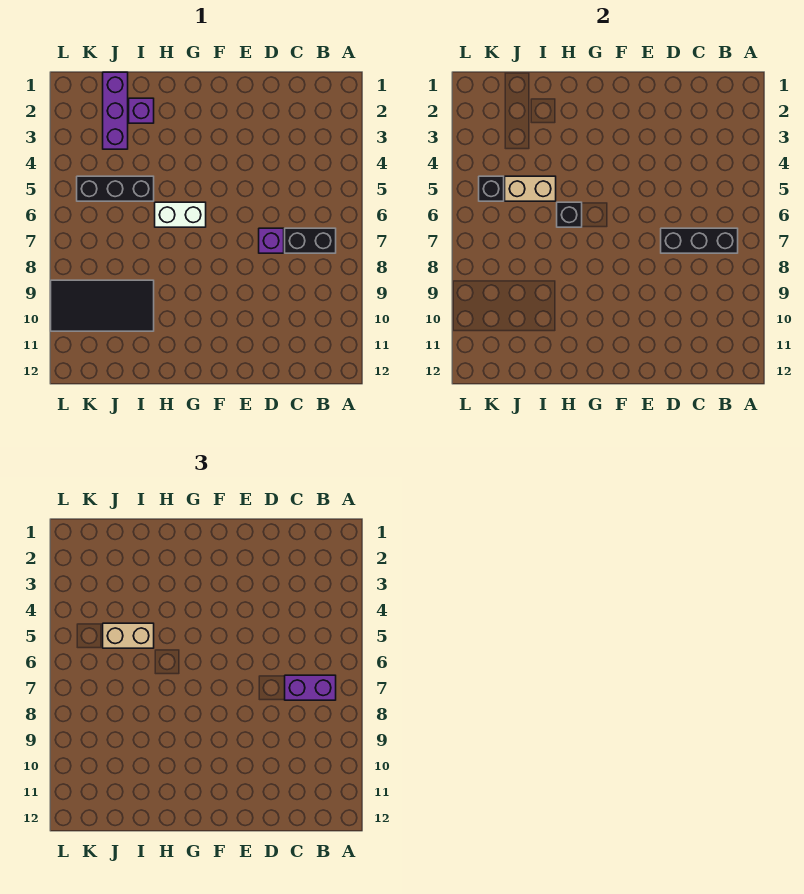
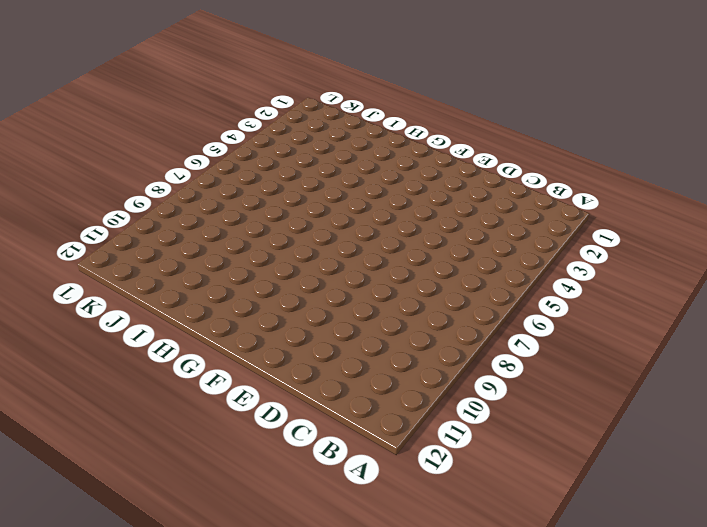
none -> black brick B7:C7 level 1
none -> purple brick D7 level 1
none -> white brick G6:H6 level 1

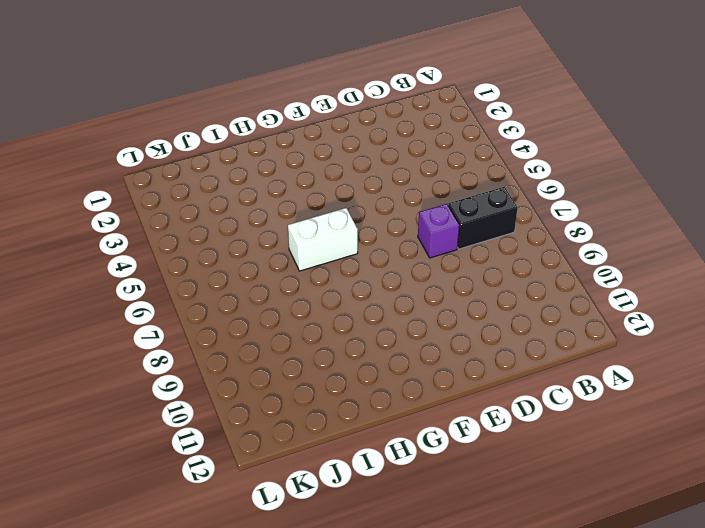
none -> purple brick I2 level 1
none -> black brick I5:K5 level 1
none -> black tile I9:L10 level 1

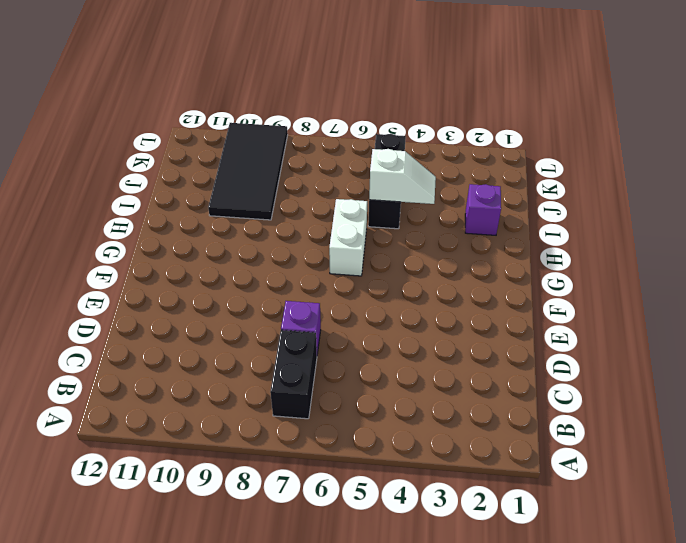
white slope I4:I5 level 2 top 5 -> tan brick I5:J5 level 2
none -> purple brick J1:J3 level 1
none -> black brick B7:D7 level 2
none -> black brick H6 level 2

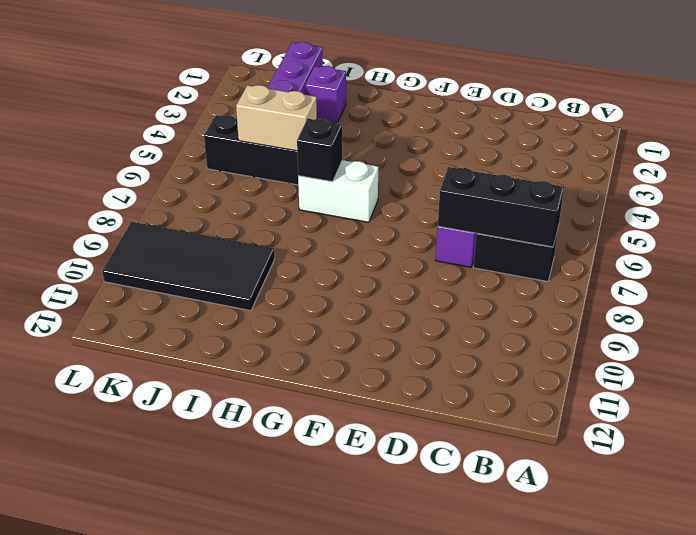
none -> black brick K5 level 2
none -> purple brick B7:C7 level 3
none -> tan brick I5:J5 level 3

